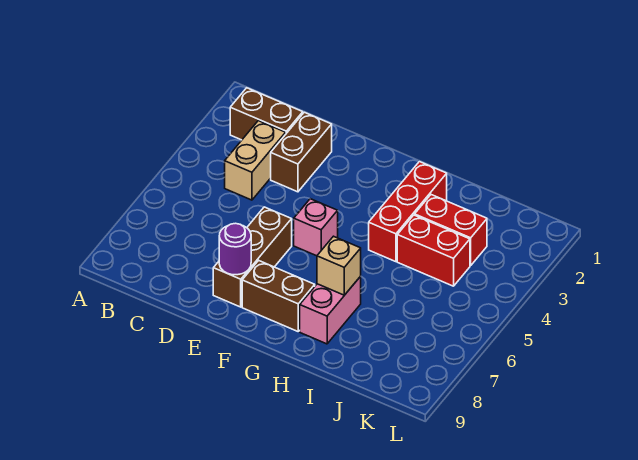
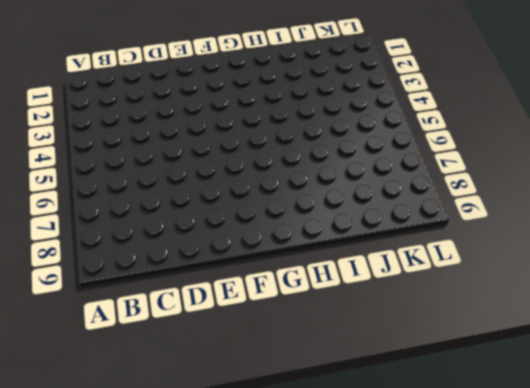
none -> brown brick B2:C2 level 1
none -> tan brick C3:C4 level 1
none -> brown brick D2:D3 level 1

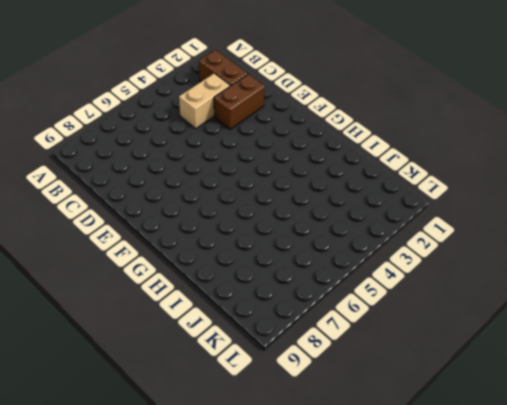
none -> brown brick E6:E8 level 1
none -> pink brick F5 level 1
none -> brown brick F8:G8 level 1

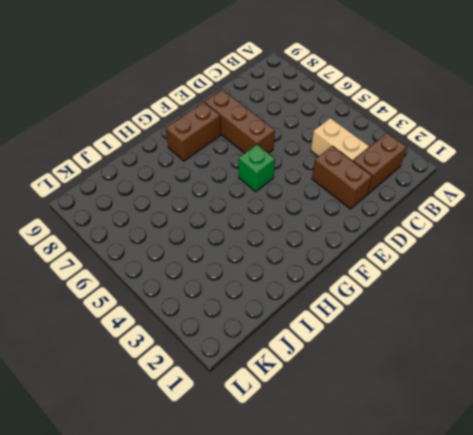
green brick F5 level 1 -> pink brick F5 level 1
none -> red brick H2:H4 level 1
none -> pink brick H7:H8 level 1
none -> red brick I3:J3 level 1

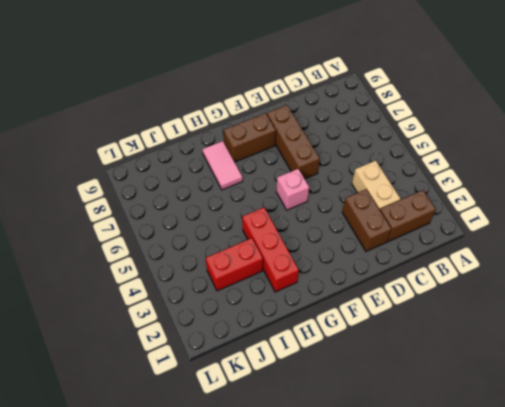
pink tile H7:H8 level 1 -> pink brick H7:H8 level 1
none -> red brick I4:J4 level 1
none -> purple round brick E8 level 2
none -> tan brick H7 level 2

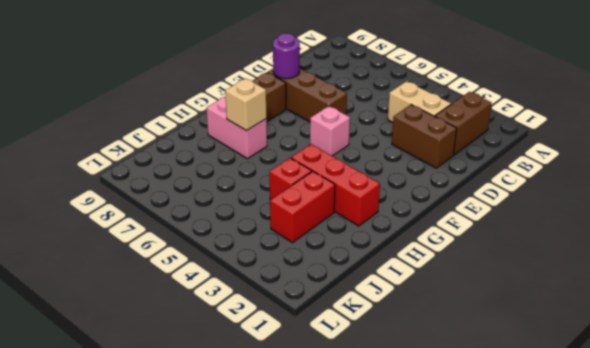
red brick I4 level 1 -> red brick I4:J4 level 1

